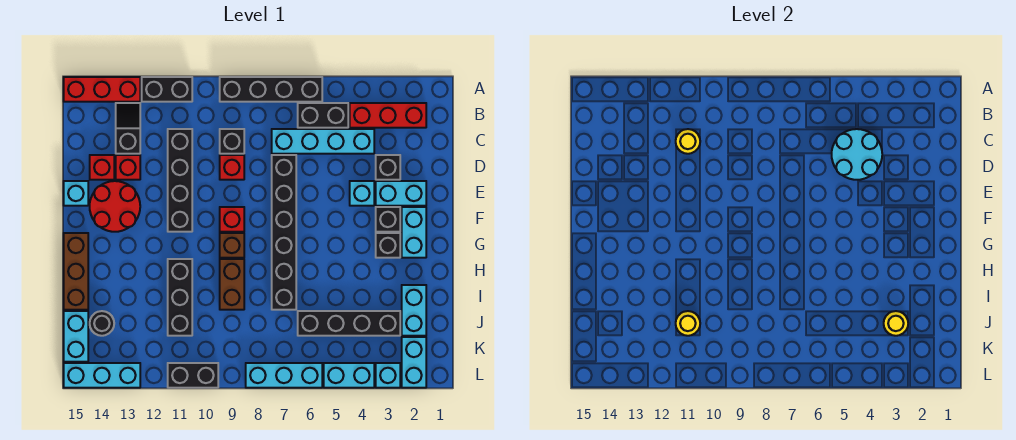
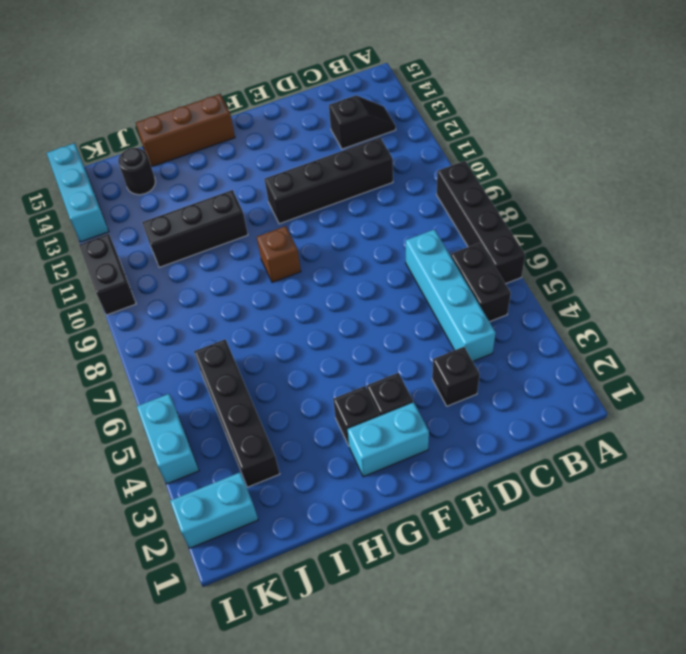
none -> black brick A11:A12 level 1
none -> red brick A13:A15 level 1
none -> red brick B2:B4 level 1
none -> black brick C9 level 1

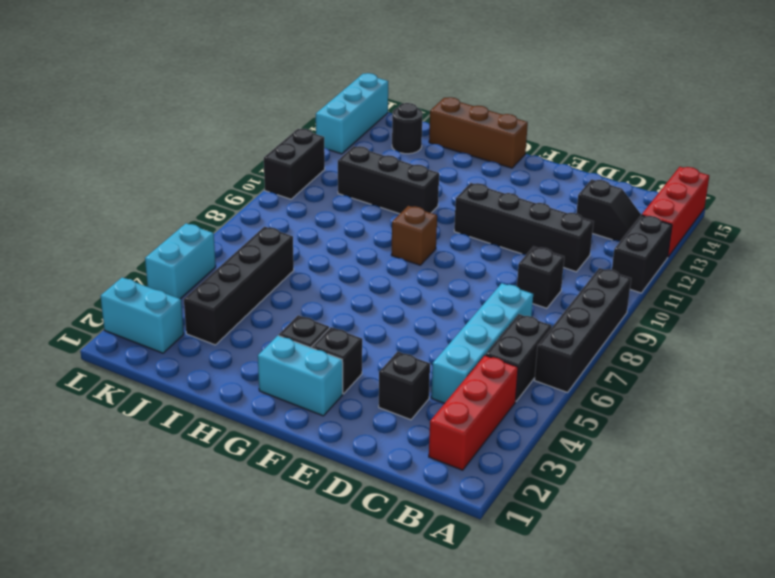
none -> black brick D7:I7 level 1
none -> red brick D9 level 1
none -> red brick D13 level 1
none -> red brick D14 level 1

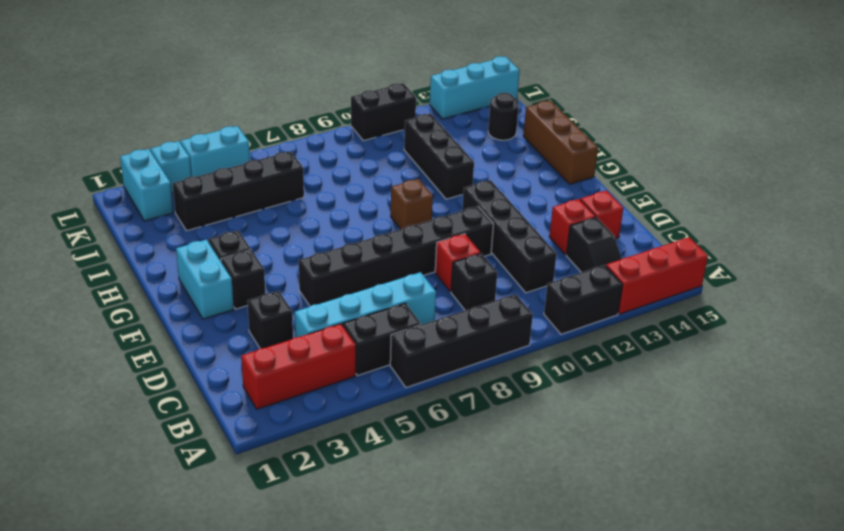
black brick E5:E10 level 1 -> black brick D7:I7 level 1
none -> cyan brick E2:E3 level 1
none -> cyan brick E4 level 1
none -> red round brick E13:F14 level 1
none -> cyan brick E15 level 1

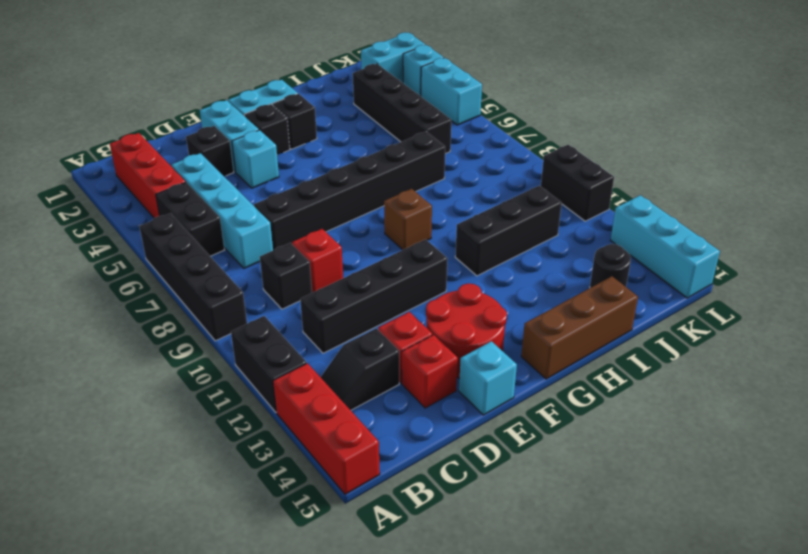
none -> red brick F9 level 1
none -> brown brick H9:I9 level 1
none -> cyan brick I2:J2 level 1
none -> cyan brick J15:K15 level 1

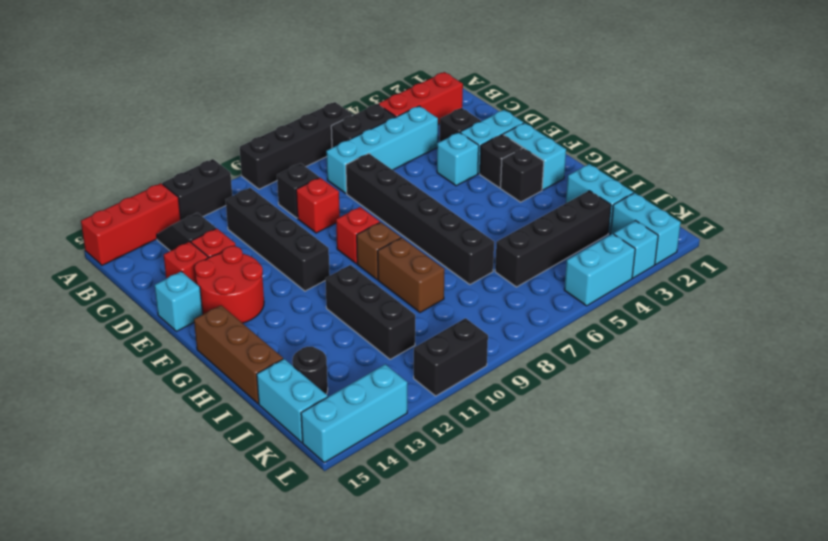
none -> cyan brick L6:L8 level 1
none -> cyan round brick C4:D5 level 2
none -> yellow round brick C11 level 2
none -> yellow round brick J3 level 2

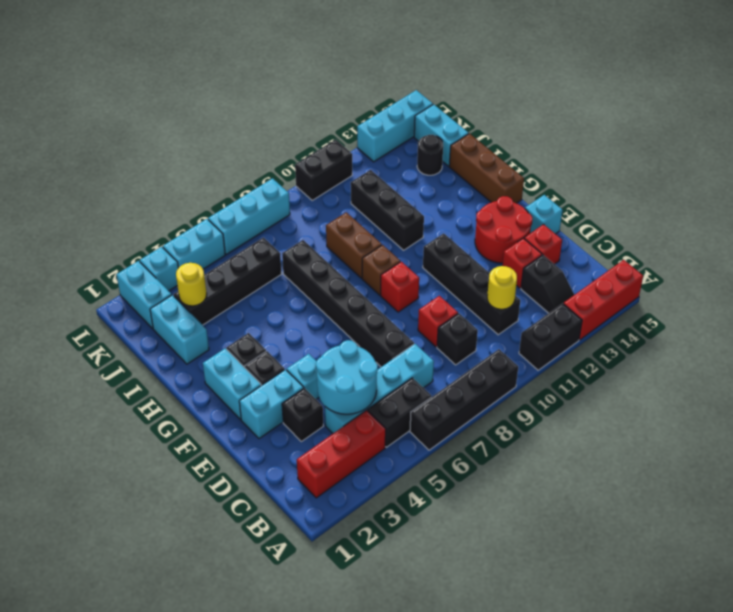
none -> yellow round brick J11 level 2

